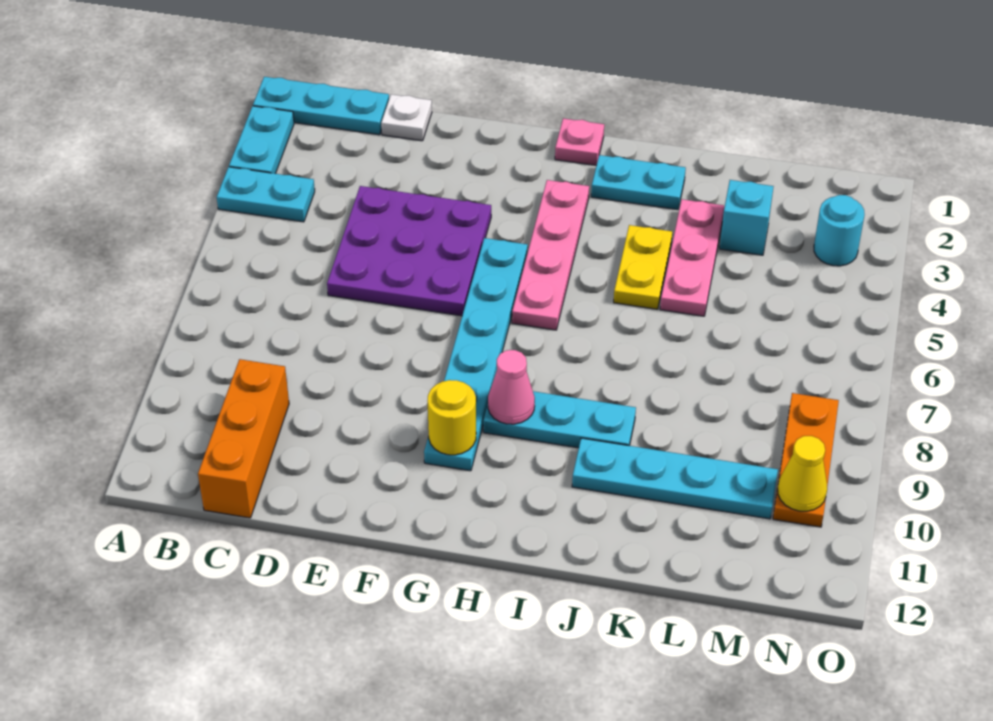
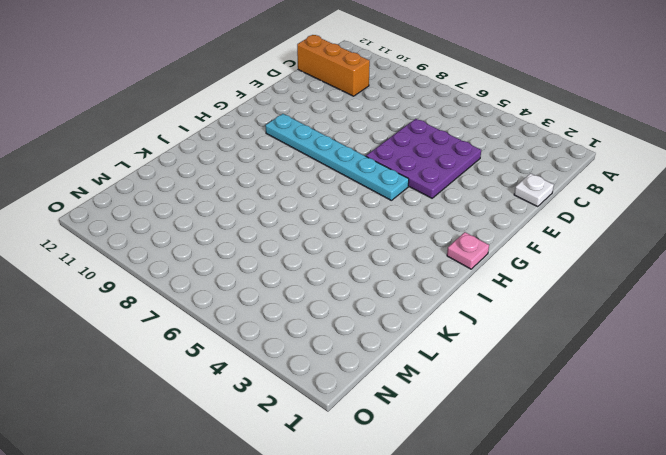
none -> cyan plate A1:C1 level 1
none -> cyan plate A2:A3 level 1
none -> cyan plate A4:B4 level 1

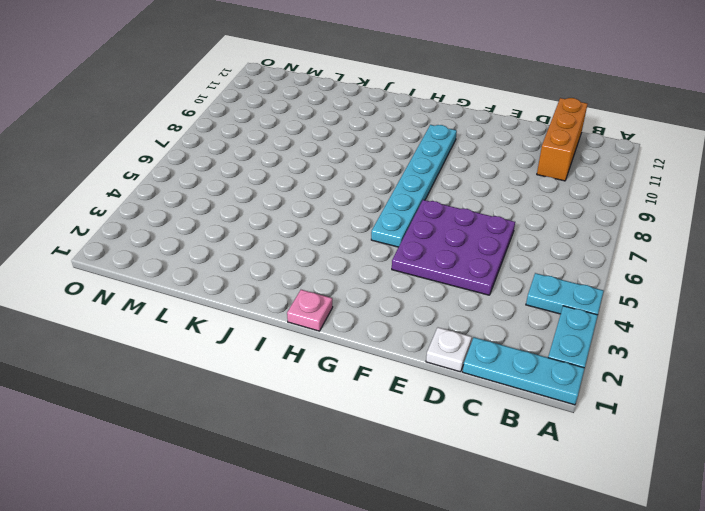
none -> pink plate H3:H6 level 1
none -> cyan plate H9:J9 level 1
none -> cyan plate I2:J2 level 1

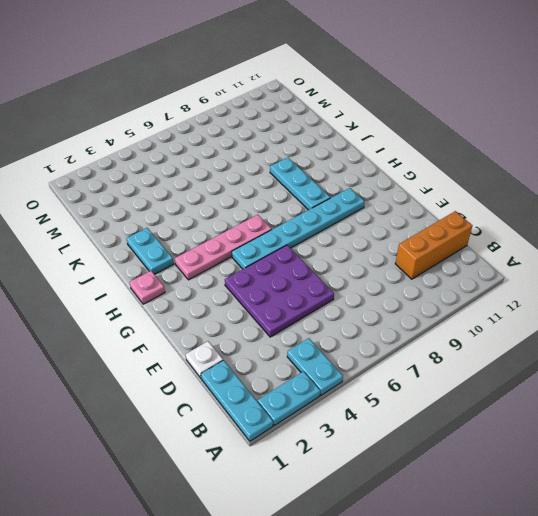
none -> yellow plate J4:J5 level 1
none -> cyan plate J10:M10 level 1
none -> pink plate K3:K5 level 1

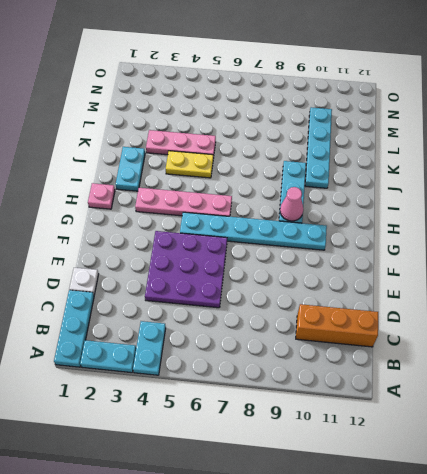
none -> cyan brick L3 level 1
none -> cyan round brick N3 level 1
none -> orange plate N8:N10 level 1

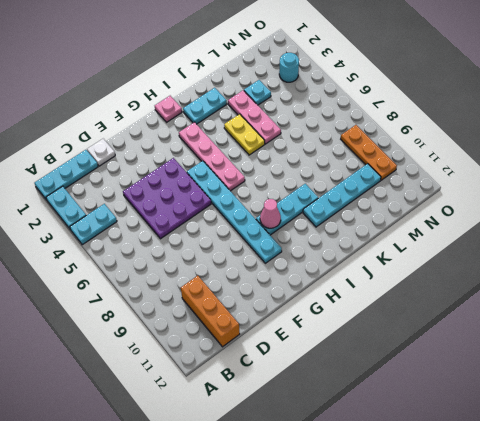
cyan plate L3 level 1 -> cyan brick L3 level 1
none -> yellow round brick G10 level 2
none -> yellow cone N10 level 2

